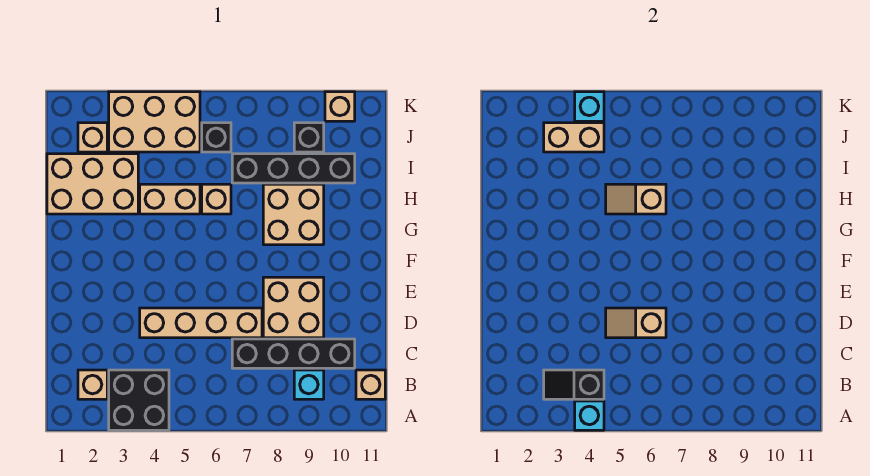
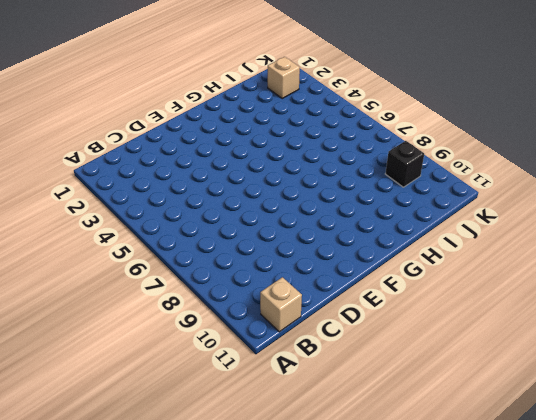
none -> black brick A3:B4 level 1
none -> tan brick B2 level 1
none -> cyan brick B9 level 1

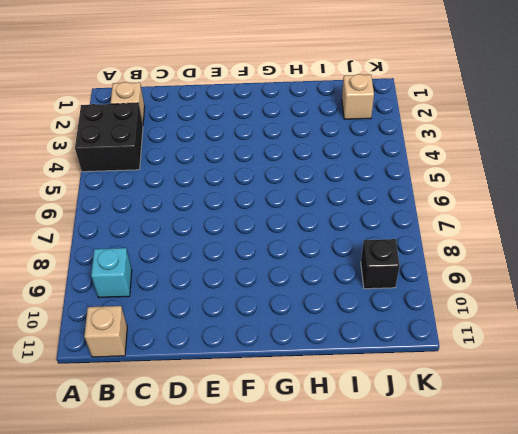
none -> black brick C7:C10 level 1
none -> tan brick D4:D7 level 1
none -> tan brick D8:E9 level 1

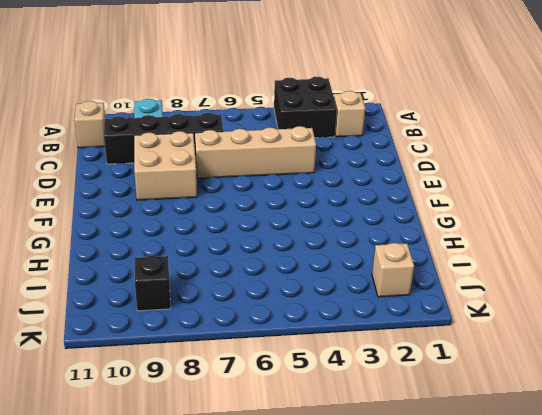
none -> tan brick G8:H9 level 1
none -> tan brick H1:I3 level 1
none -> tan brick H4:H5 level 1

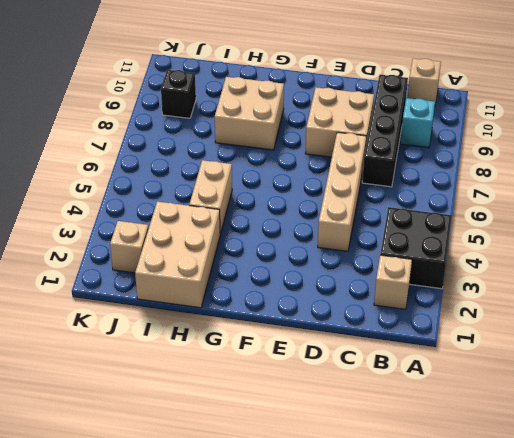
none -> tan brick H6 level 1
none -> black brick I7:I10 level 1
none -> tan brick J3:K5 level 1

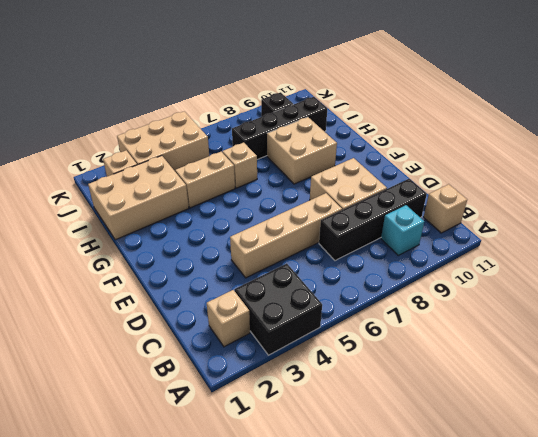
none -> black brick J6 level 1
none -> tan brick K10 level 1
none -> cyan brick A4 level 2

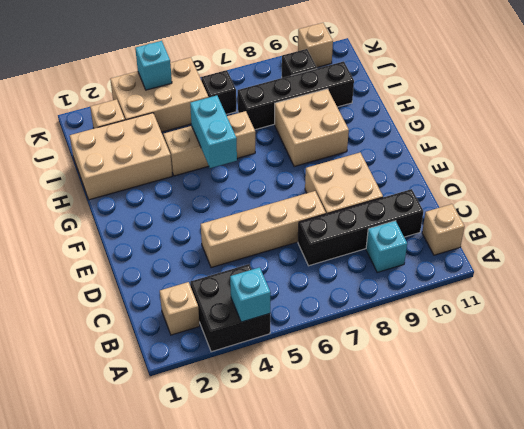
cyan brick G5:H5 level 2 -> tan slope H5:H6 level 2 top 6
none -> black slope B3:B4 level 2 top 4
none -> tan slope D5:D6 level 2 top 6
none -> tan brick J3:J4 level 2

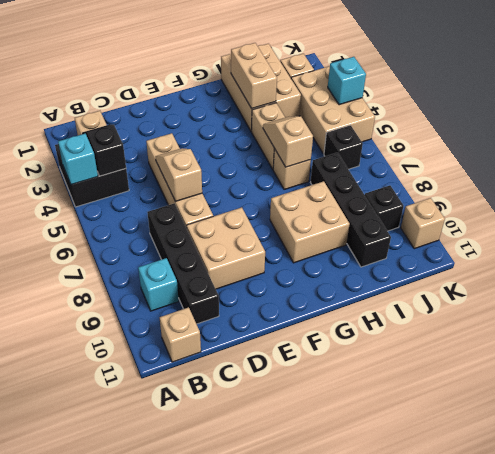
tan brick H2:H3 level 2 -> tan brick J3:J4 level 2

